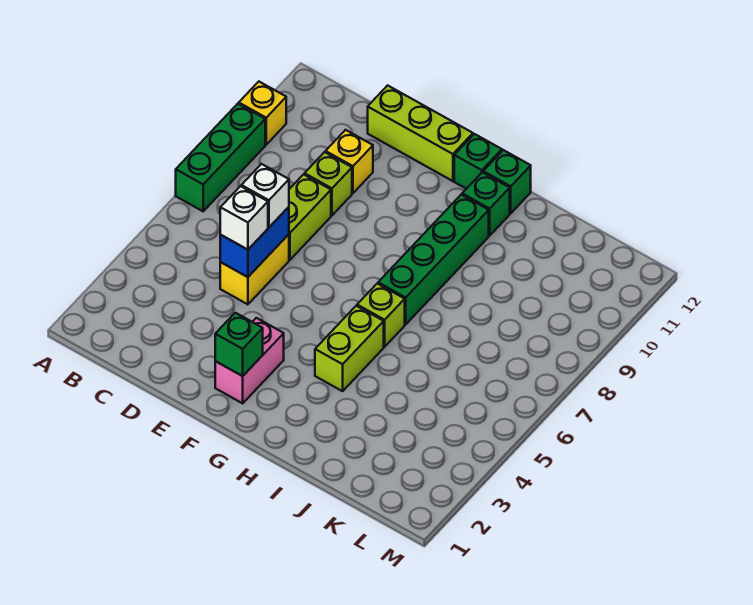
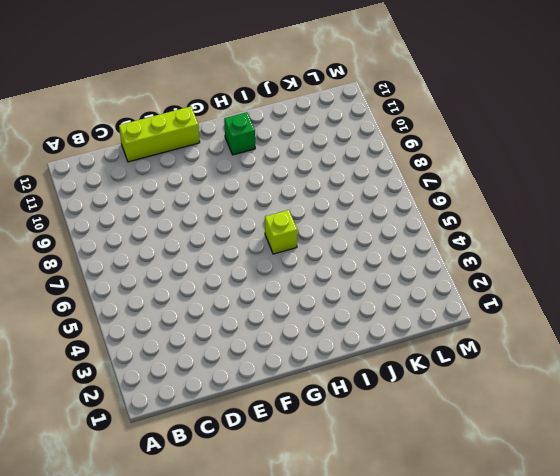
none -> green brick A7:A9 level 1
none -> yellow brick A10 level 1
none -> yellow brick D5:D6 level 1

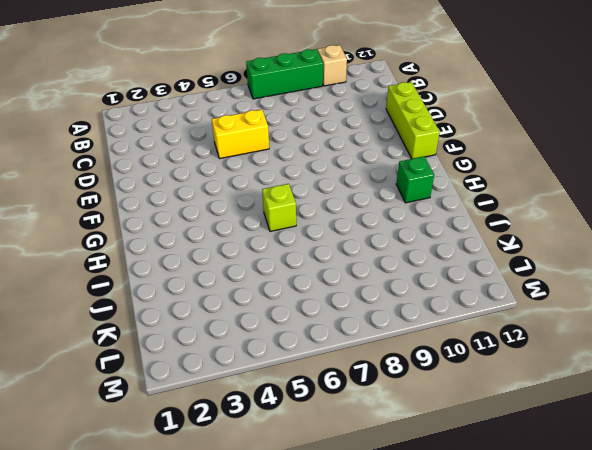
tan brick A10 level 1 -> yellow brick A10 level 1
none -> lime brick D7:D8 level 1
none -> lime brick D9 level 1
none -> yellow brick D10 level 1

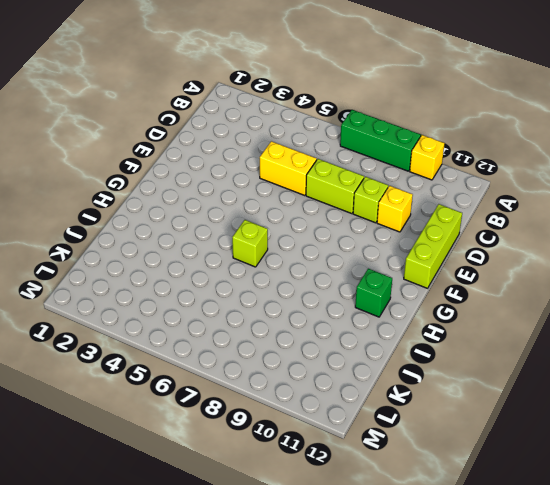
none -> pink brick F2:F3 level 1
none -> green brick G12 level 1
none -> lime brick H4:H5 level 1

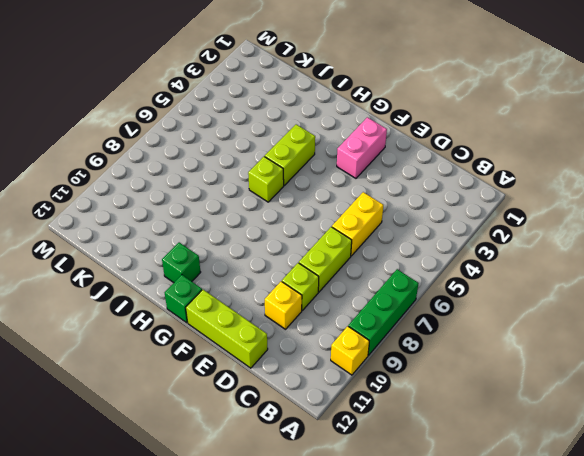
none -> green brick H7:H10 level 1
none -> green brick H12 level 1
none -> blue brick D5:D6 level 2

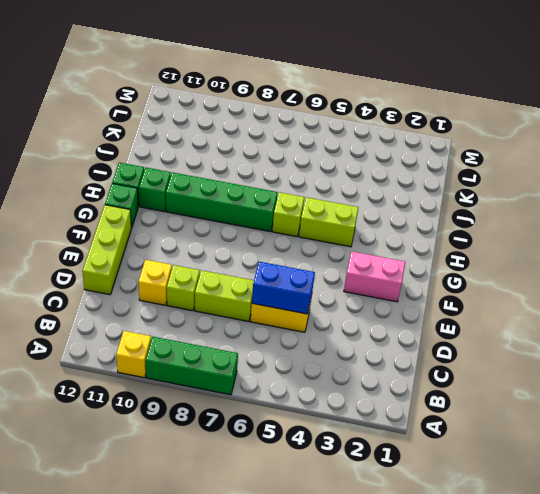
none -> green brick F2 level 2
none -> white brick D5 level 3
none -> white brick D6 level 3

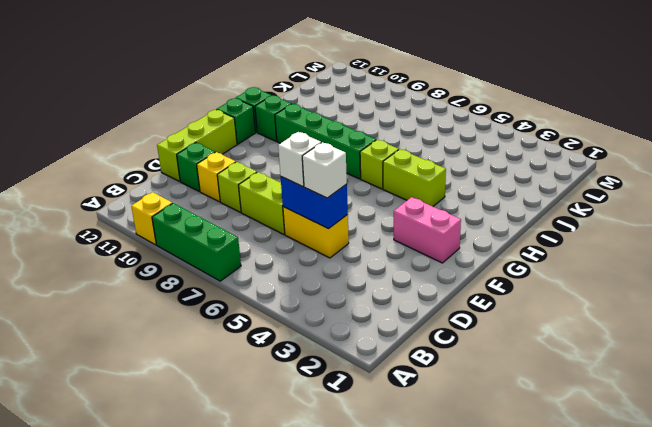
green brick D11 level 1 -> green brick F2 level 2

